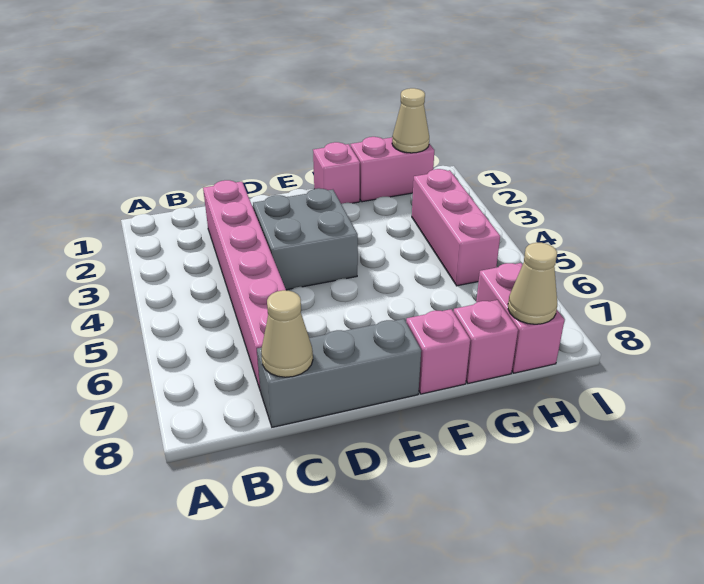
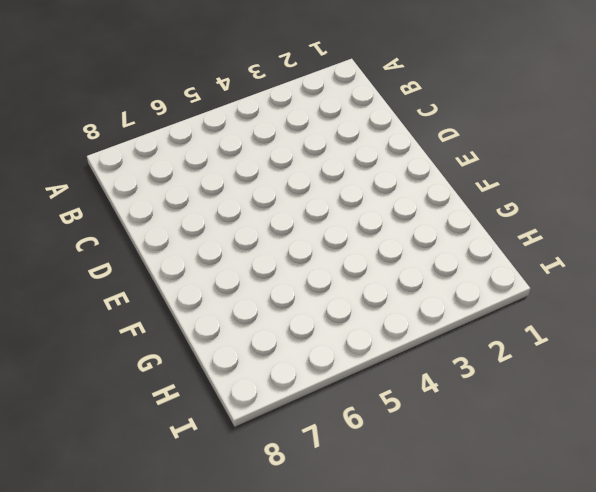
none -> pink brick C2:C7 level 1
none -> grey brick C8:E8 level 1
none -> grey brick D3:E4 level 1

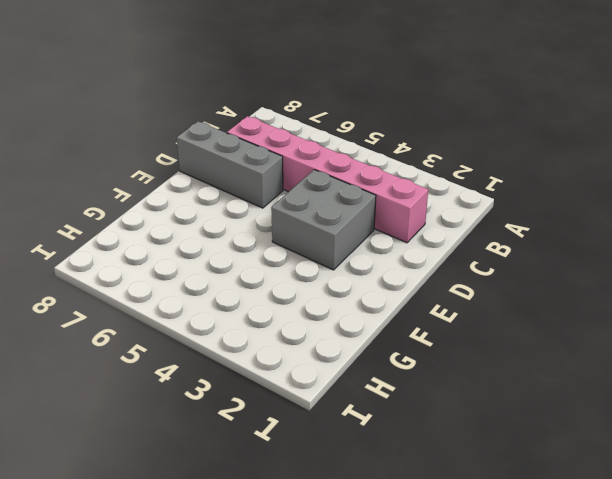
grey brick D6:D8 level 1 -> grey brick C8:E8 level 1
none -> pink brick F1 level 1
none -> pink brick F8 level 1
none -> pink brick G1:H1 level 1

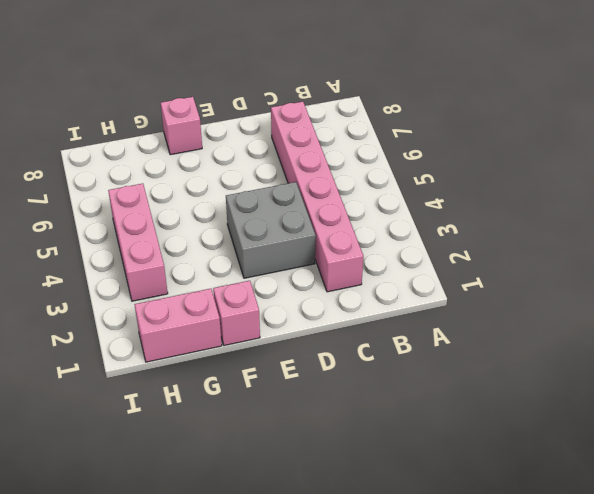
none -> grey brick C8:E8 level 1
none -> pink brick G8 level 1
none -> pink brick H7:H8 level 1

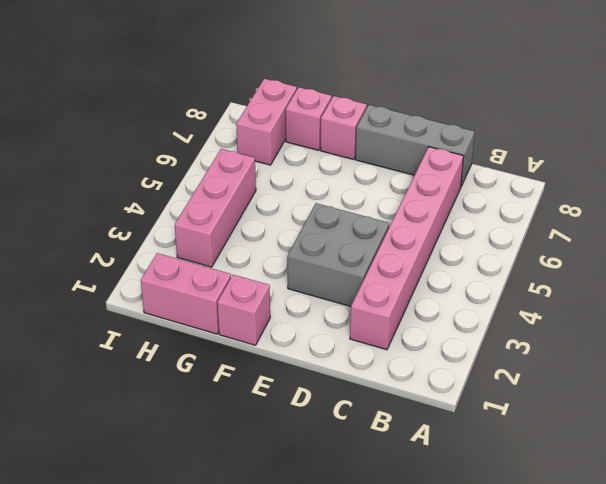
none -> tan cone C8 level 2
none -> tan cone H1 level 2
none -> tan cone H8 level 2

